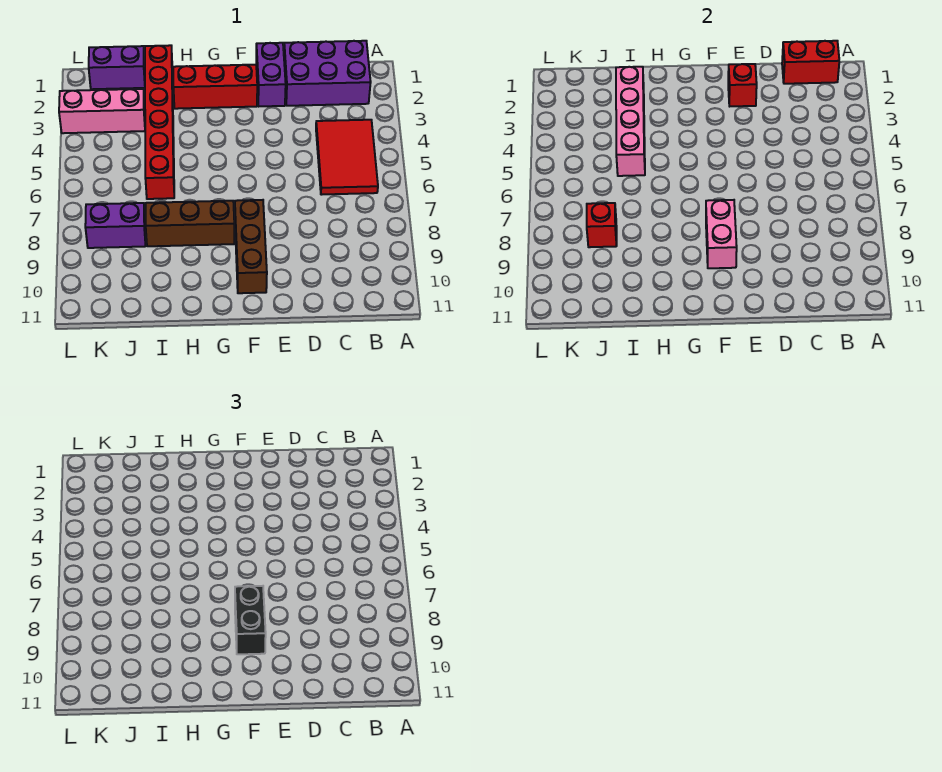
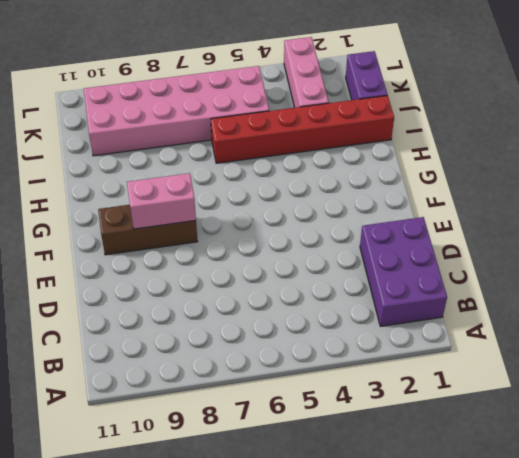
pink brick J5:K10 level 1 -> purple brick J8:K8 level 1
none -> red tile B4:C6 level 1
none -> purple brick E1:E2 level 1
none -> red brick F2:H2 level 1

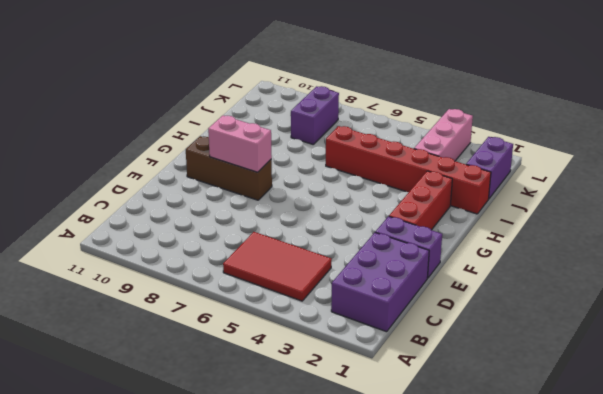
none -> brown brick G8:I8 level 1
none -> red brick B1:C1 level 2
none -> red brick E2 level 2

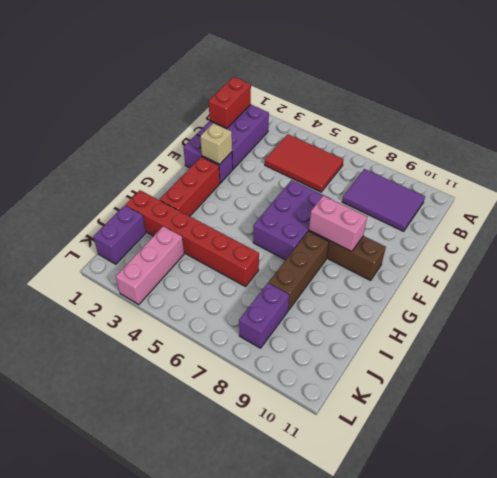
purple tile B8:C10 level 1 -> none
tan brick E2 level 2 -> red brick E2 level 2
purple brick E6:G7 level 1 -> none
none -> pink brick I2:I5 level 2
none -> red brick J8 level 2
none -> black brick F8:F9 level 3

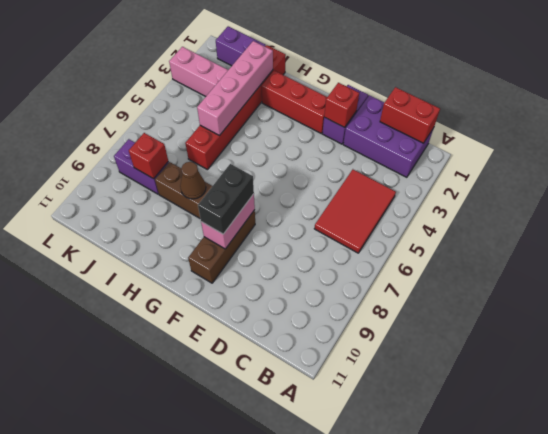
brown cone H8 level 2 -> none

